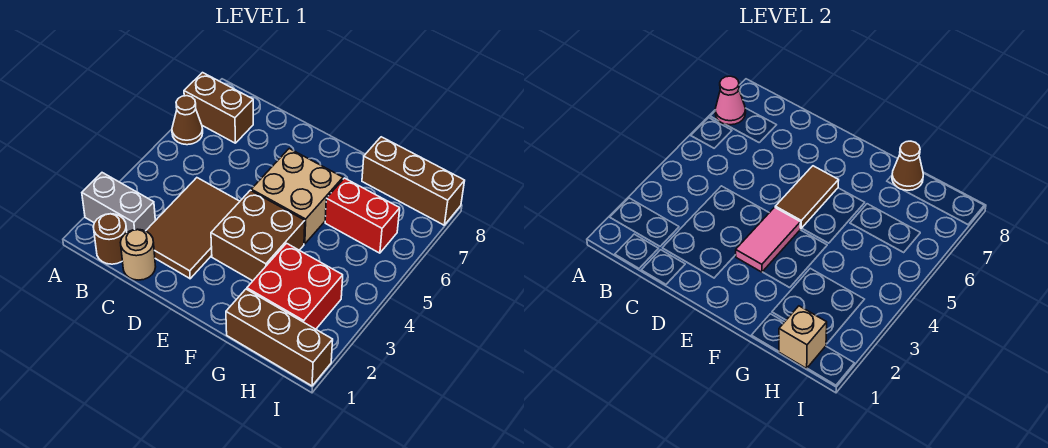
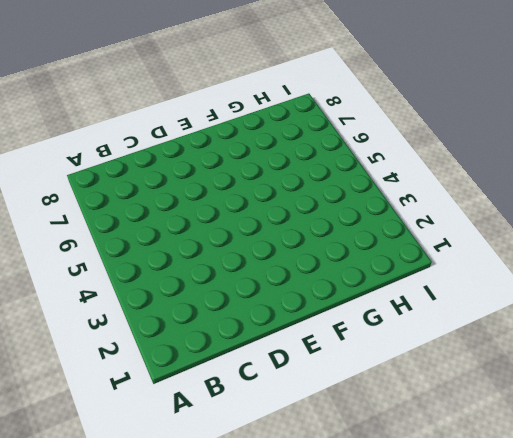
none -> grey brick A2:B2 level 1
none -> brown cone A6 level 1
none -> brown brick A7:B7 level 1

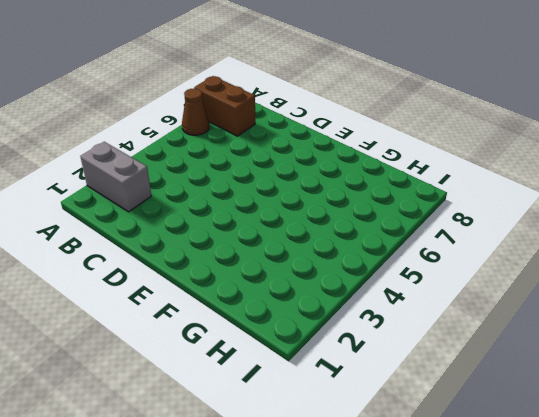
none -> brown round brick B1 level 1
none -> tan round brick C1 level 1
none -> brown tile C2:D4 level 1

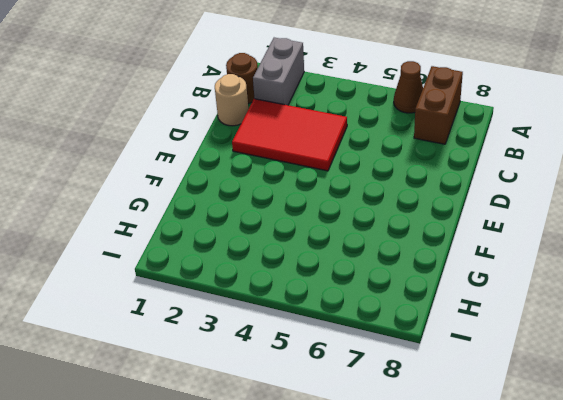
red tile C2:D4 level 1 -> brown tile C2:D4 level 1
none -> brown brick E3:F4 level 1
none -> tan brick E5:F6 level 1
none -> brown brick G1:I1 level 1

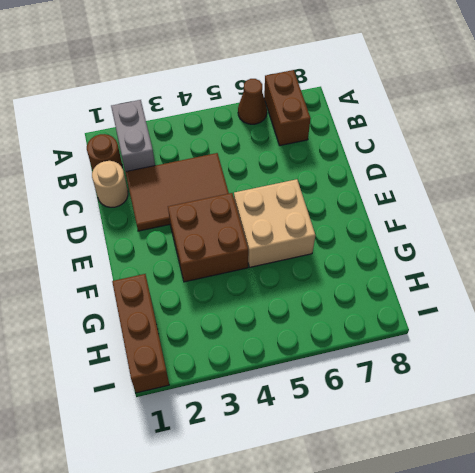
none -> red brick G2:H3 level 1
none -> red brick G6:H6 level 1
none -> brown brick G8:I8 level 1

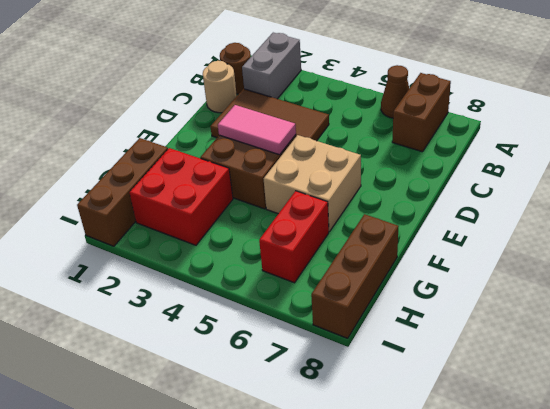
none -> pink cone A7 level 2
none -> brown tile E5:E6 level 2
none -> brown cone G8 level 2

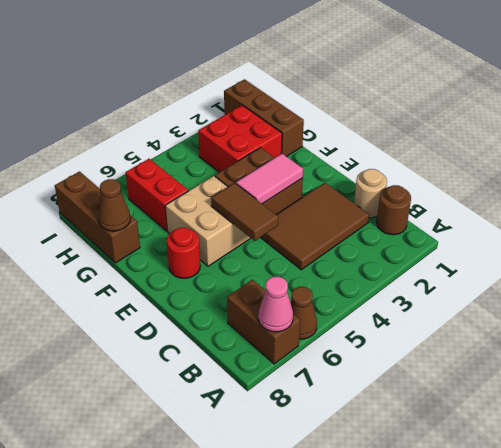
brown tile D5:E5 level 2 -> brown tile E5:E6 level 2
red round brick E7 level 1 -> none
none -> grey brick A2:B2 level 1
none -> tan brick H1 level 2

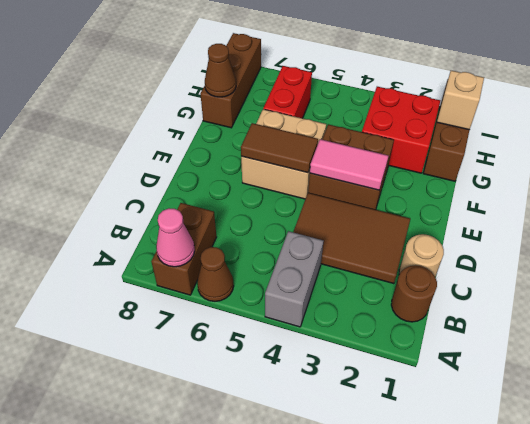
grey brick A4:B4 level 1 -> grey brick A2:B2 level 1

